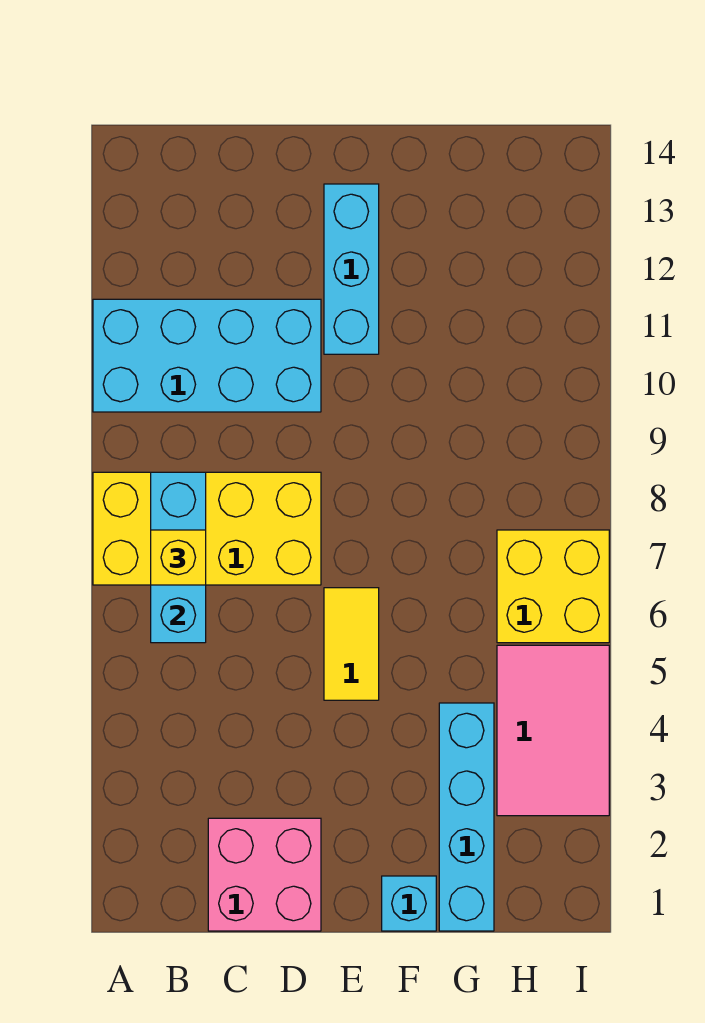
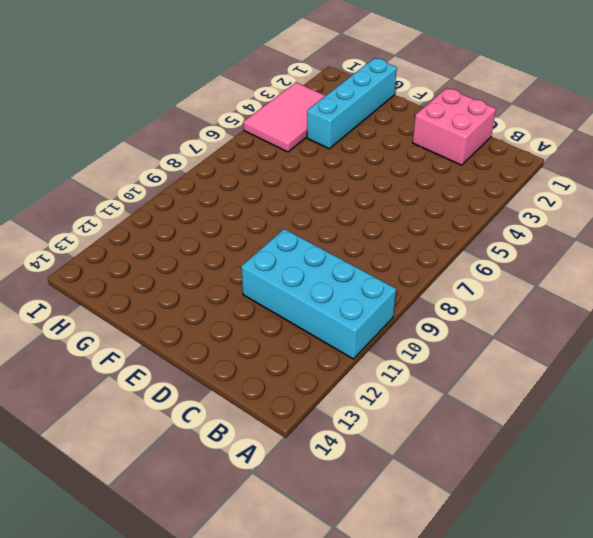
none -> yellow brick A7:D8 level 1
none -> yellow tile E5:E6 level 1

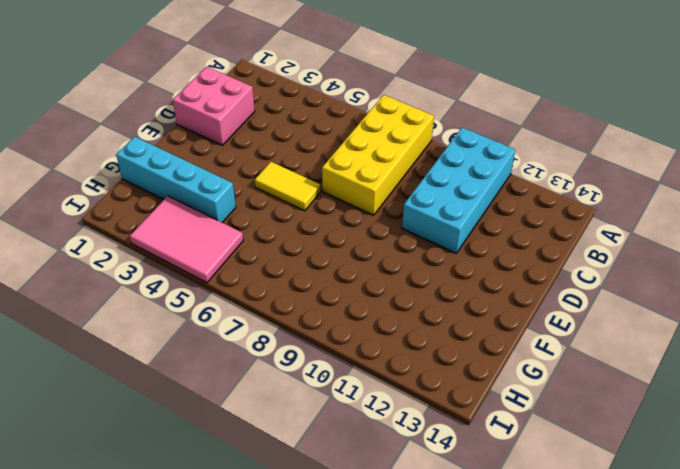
none -> cyan brick E11:E13 level 1
none -> cyan brick F1 level 1

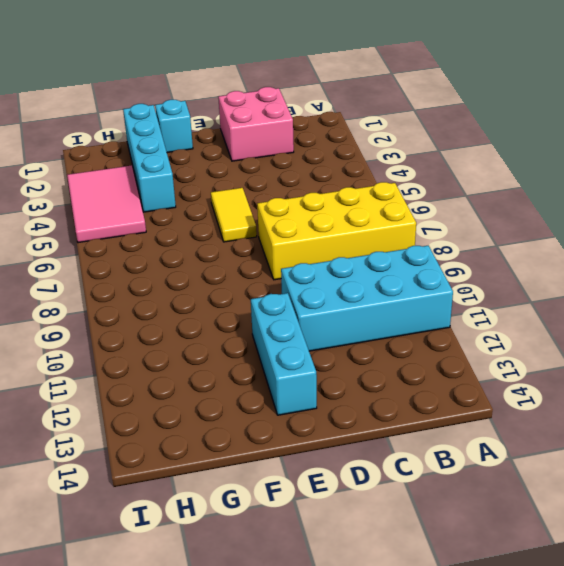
none -> yellow brick H6:I7 level 1
none -> cyan brick B6:B8 level 2

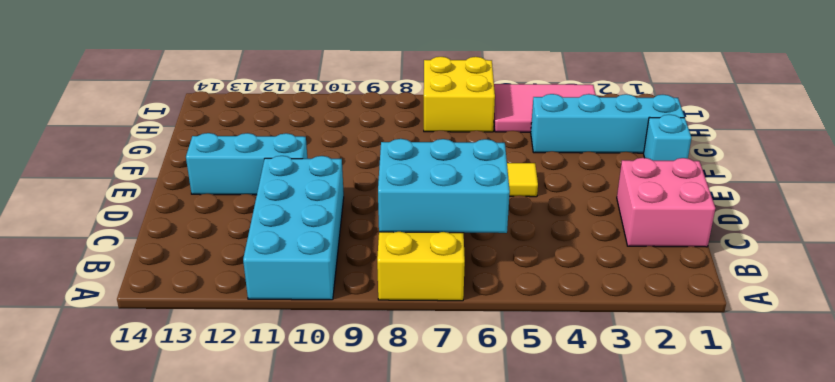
cyan brick B6:C8 level 2 -> cyan brick B6:B8 level 2
none -> yellow brick B7 level 3

